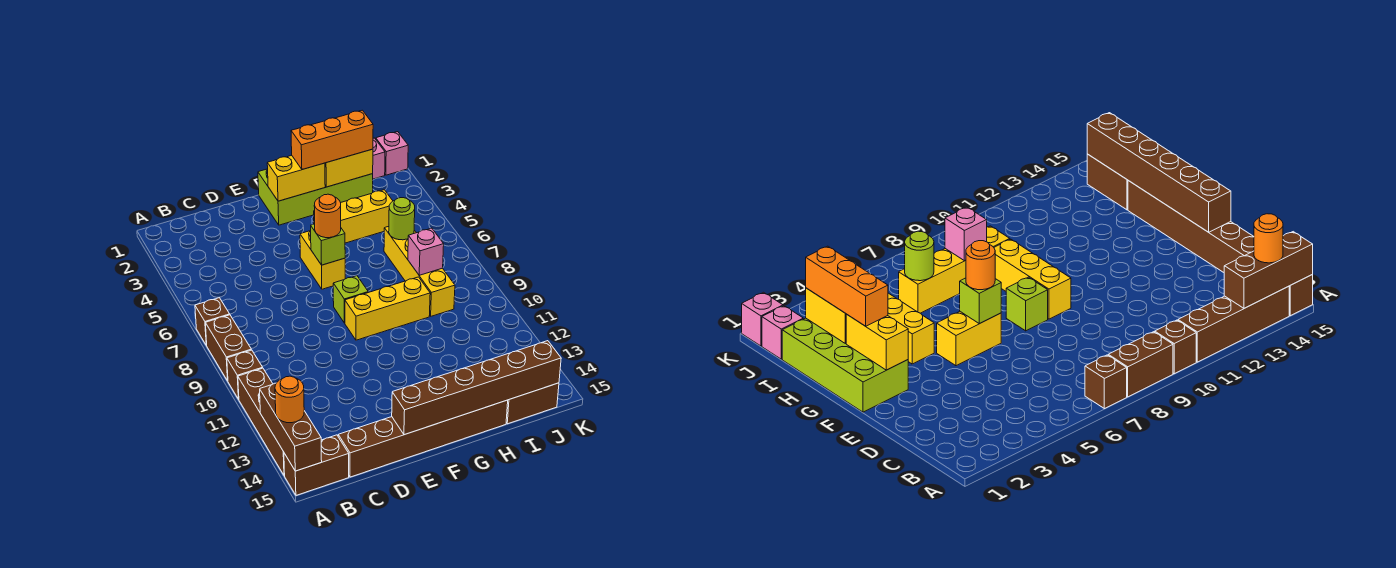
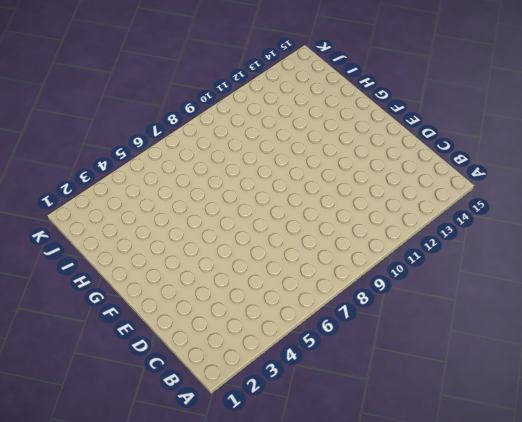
none -> brown brick A7 level 1
none -> brown brick A8:A9 level 1
none -> brown brick A10 level 1

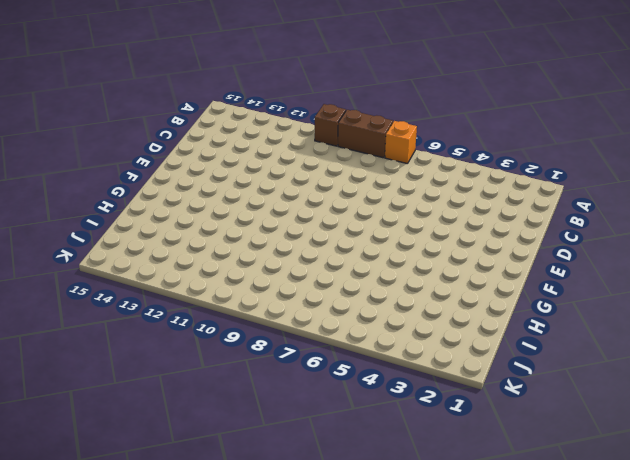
orange brick A7 level 1 -> brown brick A7 level 1
none -> brown brick A11:A14 level 1
none -> brown brick A15:B15 level 1
none -> brown brick C15:H15 level 1

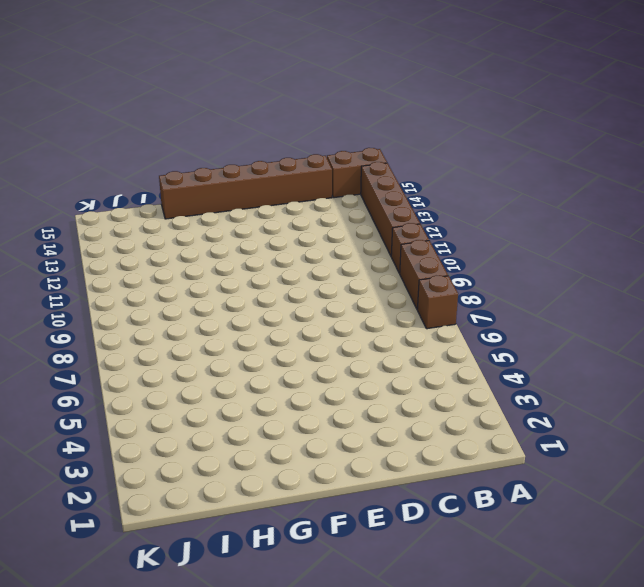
none -> lime brick F1:I2 level 1
none -> yellow brick F5:F6 level 1
none -> lime brick F8 level 1

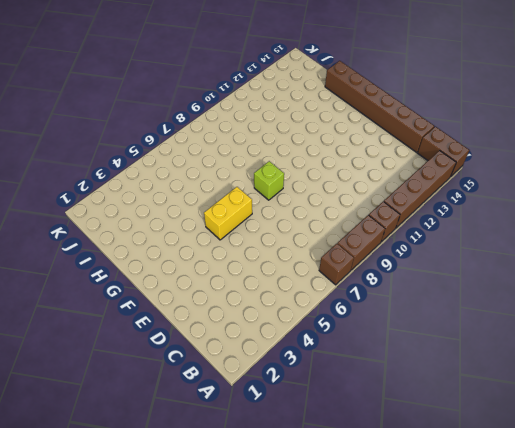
none -> lime brick F1:I2 level 1
none -> yellow brick F9:H9 level 1
none -> yellow brick G4:I4 level 1

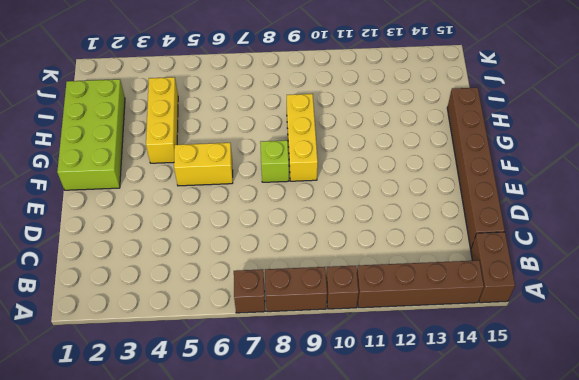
none -> yellow brick I6:I9 level 1
none -> brown brick I15:J15 level 1
none -> pink brick J1 level 1

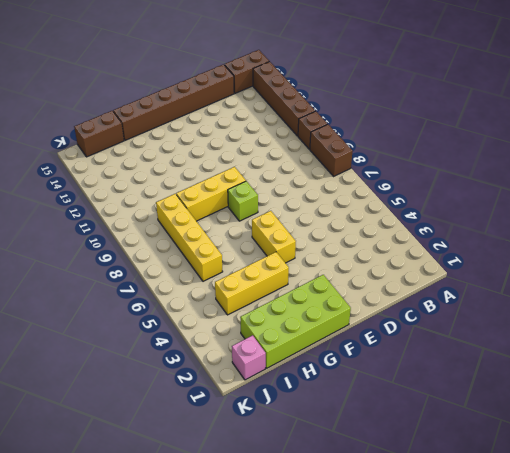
none -> brown brick A7 level 1
none -> pink brick K1 level 1
none -> brown brick A13:A15 level 2

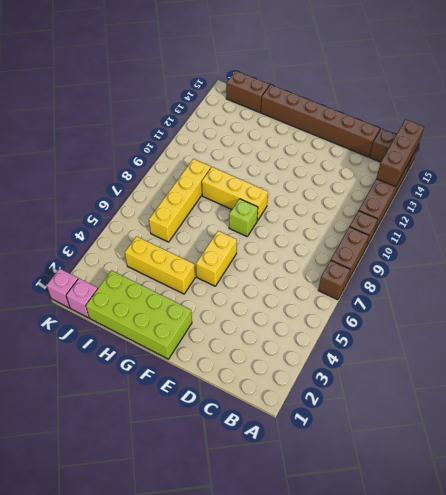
none -> brown brick E15:J15 level 2
none -> yellow brick F2:G2 level 2
none -> lime brick F6 level 2

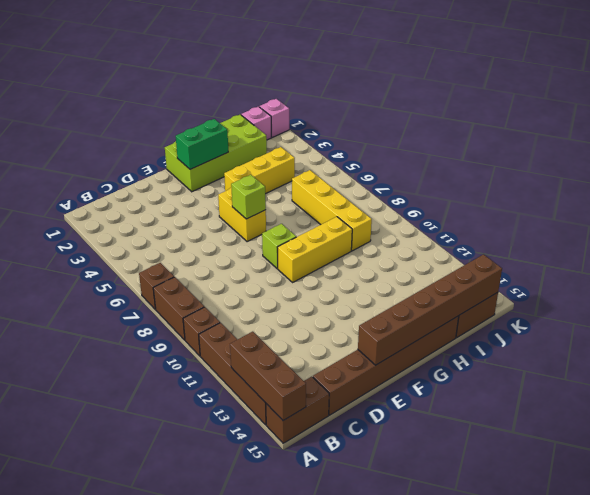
green brick F2:G2 level 2 -> yellow brick F2:G2 level 2
none -> yellow brick H2:I2 level 2
none -> lime round brick I6 level 2
none -> pink brick I8 level 2

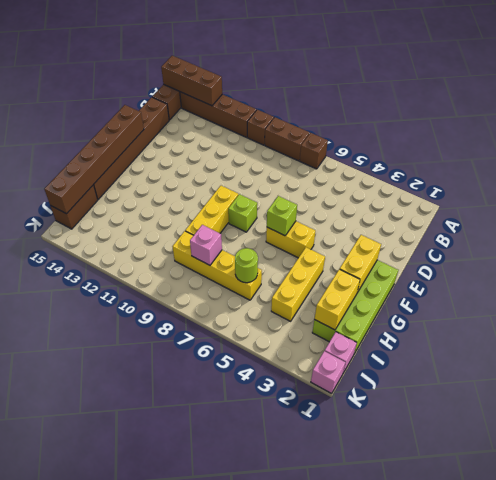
none -> orange round brick A14 level 3
none -> orange round brick F6 level 3
none -> orange brick G2:I2 level 3

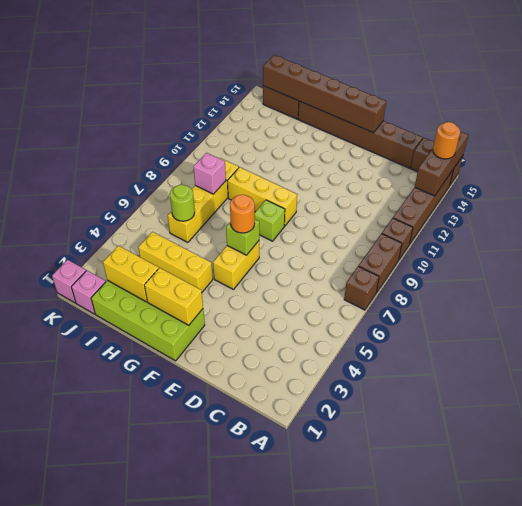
none -> orange brick G2:I2 level 3

